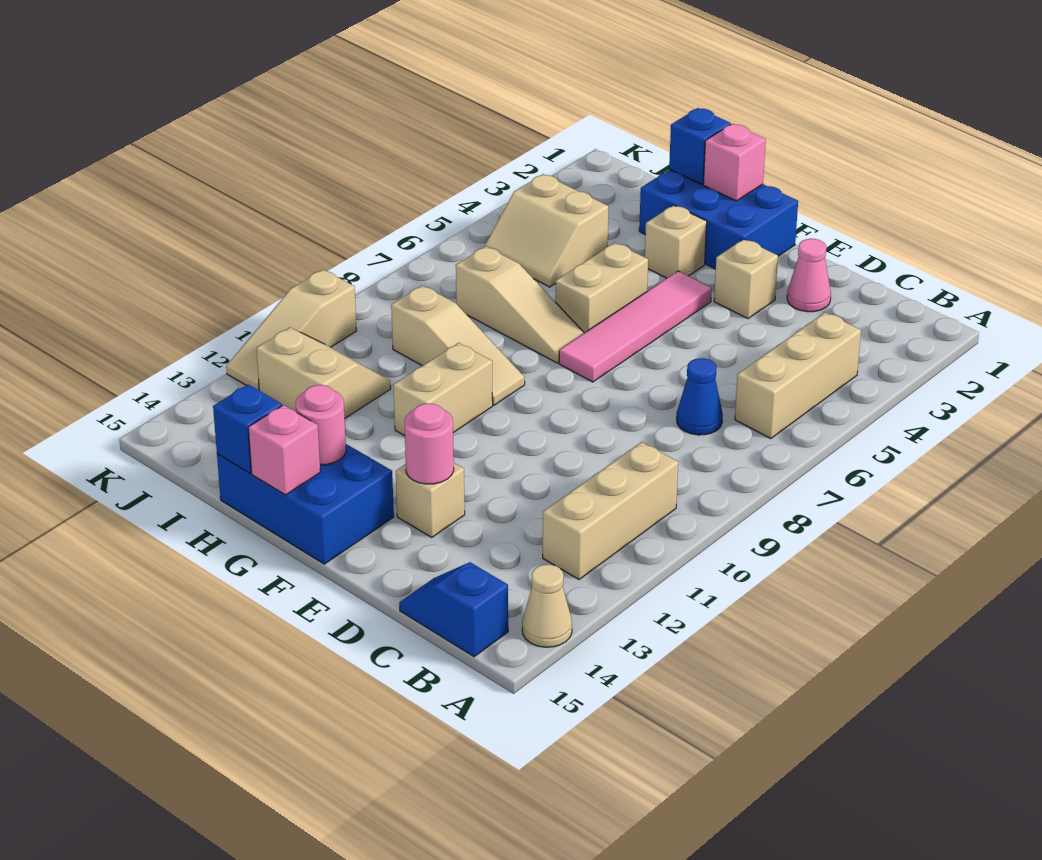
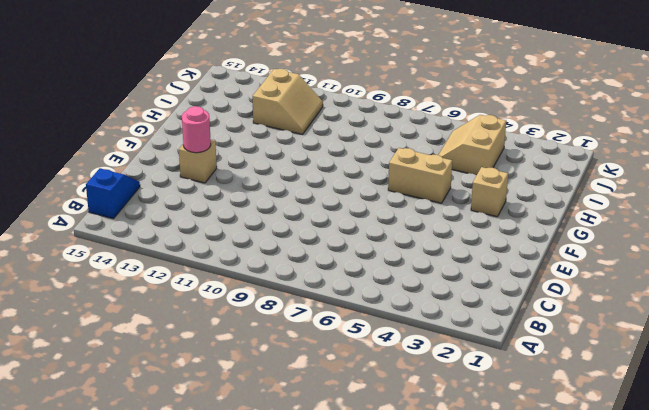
none -> tan cone A14 level 1
none -> tan brick B4:B6 level 1
none -> tan brick B10:B12 level 1

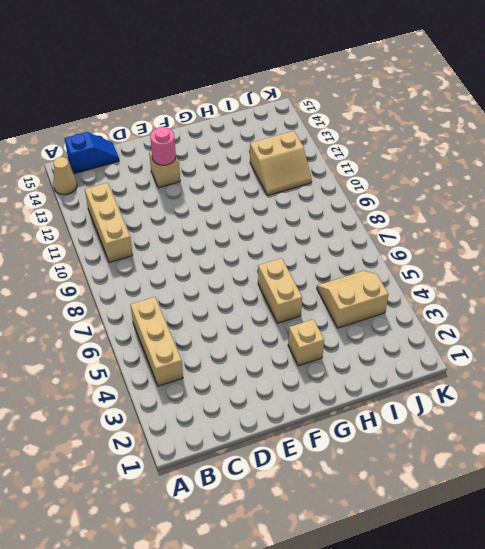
none -> blue cone C7 level 1
none -> pink cone D2 level 1
none -> tan brick E3 level 1

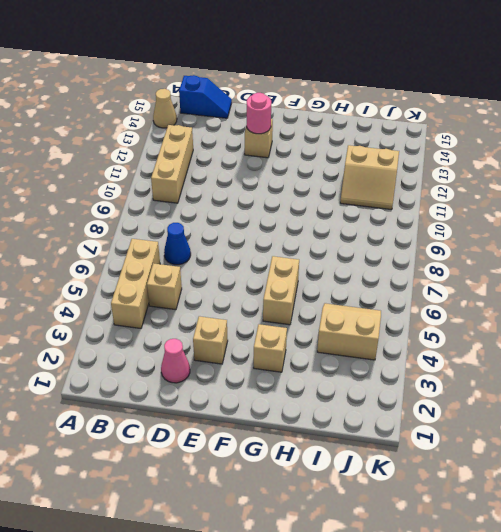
tan brick C5 level 1 -> none
none -> blue brick F1:H2 level 1
none -> pink tile F4:F7 level 1
none -> blue brick F14:H15 level 1

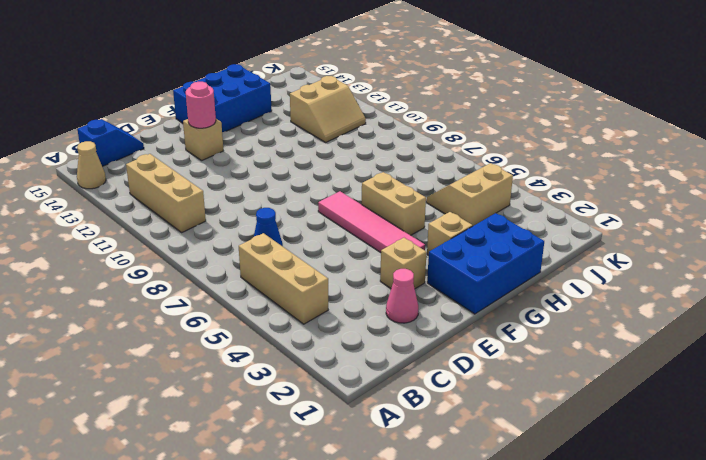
none -> tan slope G7:I7 level 1 top I
none -> tan slope G9:I9 level 1 top I
none -> tan brick G10:G11 level 1

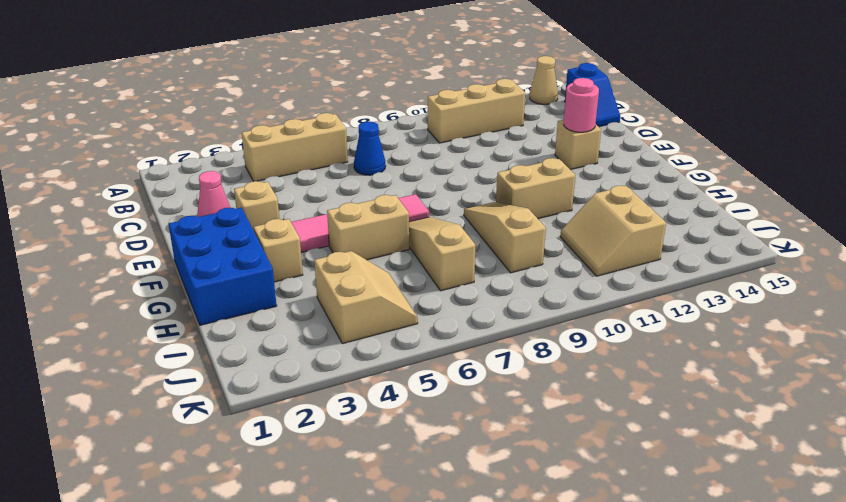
none -> blue brick F14:H15 level 1
none -> tan slope K10:K12 level 1 top 10
none -> pink brick G1 level 2

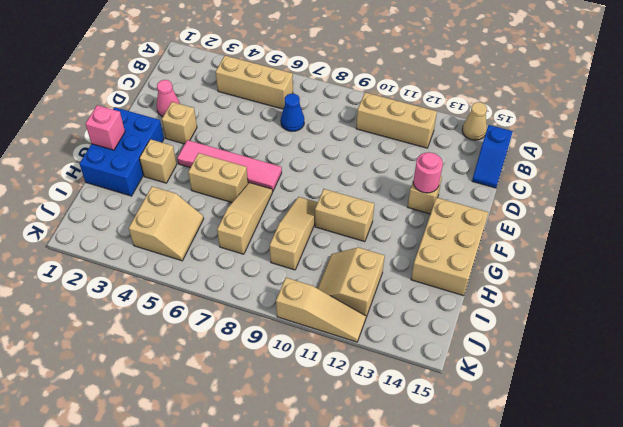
tan brick F14:H15 level 1 -> blue brick F14:H15 level 1
none -> pink round brick G14 level 2
none -> pink brick G15 level 2
none -> blue brick H1 level 2

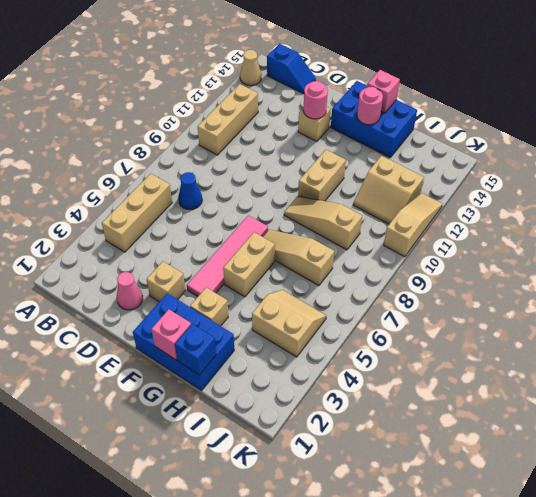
none -> blue brick H15 level 2

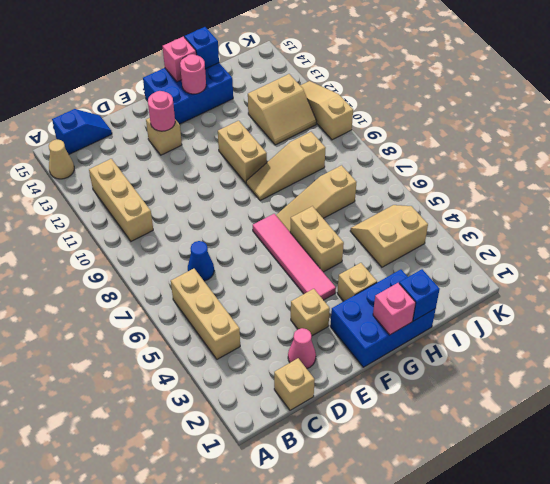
tan brick C1 level 1 -> none

